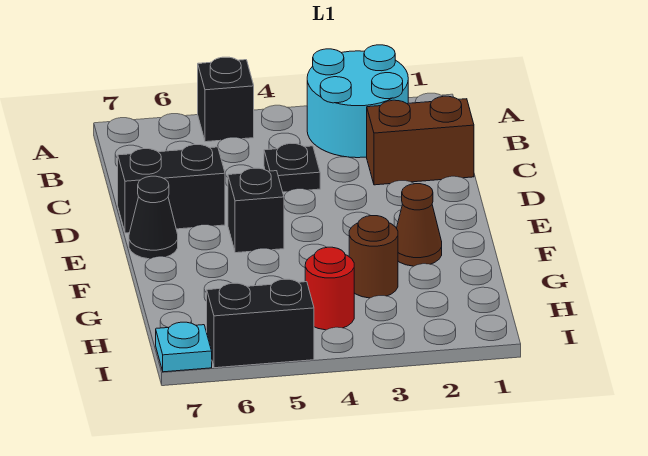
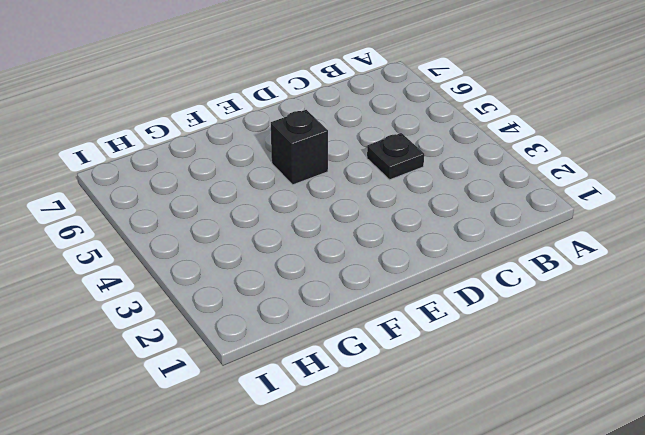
none -> cyan round brick A2:B3 level 1
none -> black brick A5 level 1
none -> brown brick C1:C2 level 1

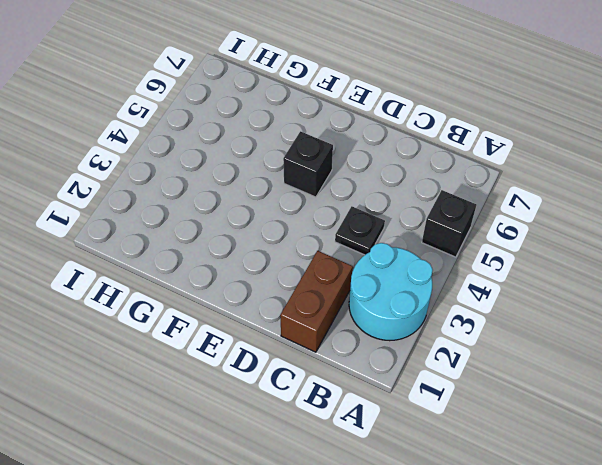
none -> black brick D6:D7 level 1
none -> black cone E7 level 1
none -> brown cone F2 level 1

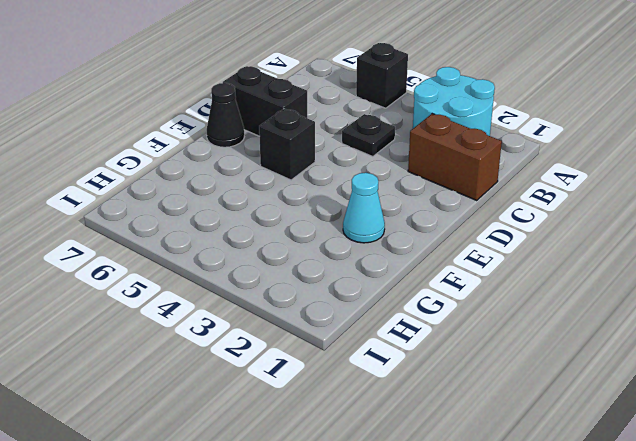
cyan cone F2 level 1 -> brown cone F2 level 1
none -> brown round brick G3 level 1
none -> red round brick H4 level 1
none -> black brick I5:I6 level 1

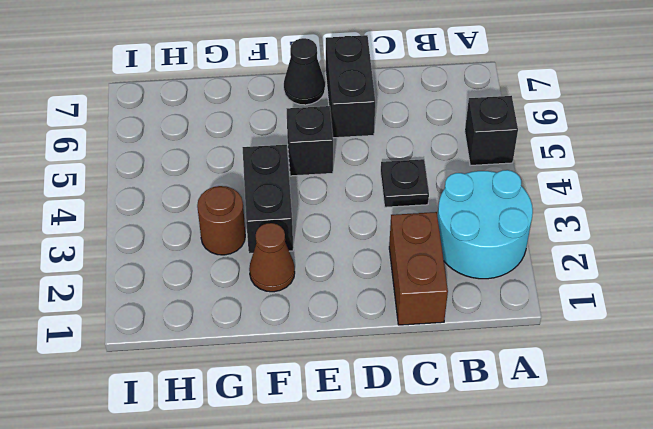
black brick F3:F4 level 1 -> black brick I5:I6 level 1
none -> red round brick H4 level 1
none -> cyan plate I7 level 1

